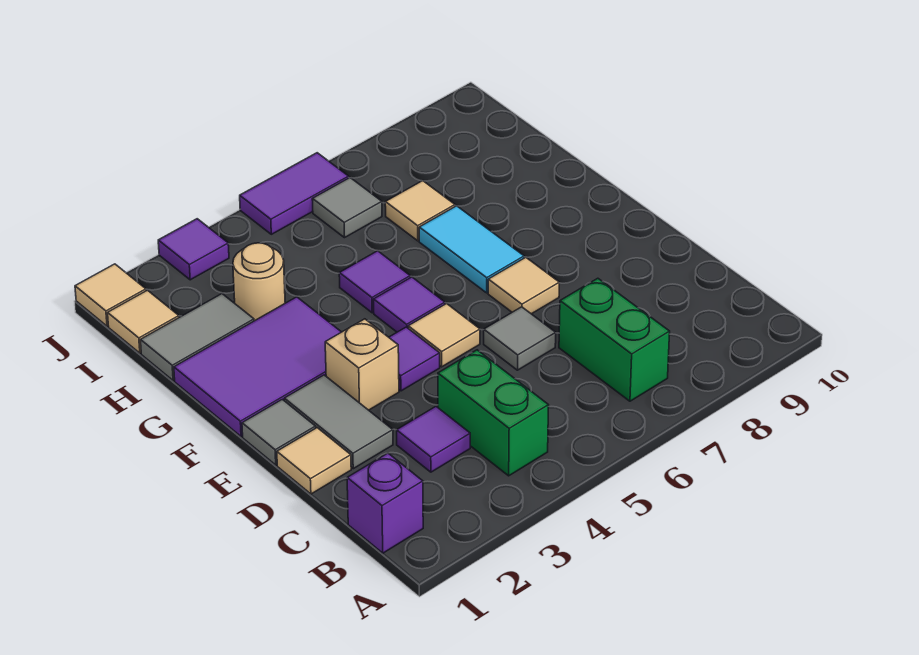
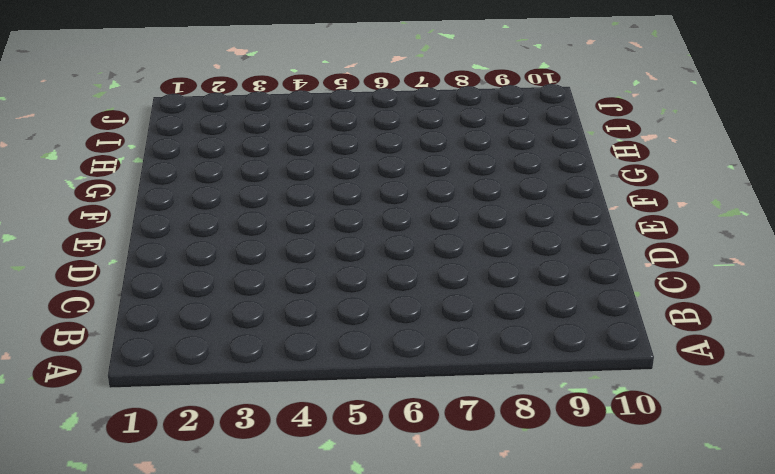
none -> purple brick B1 level 1
none -> green brick B4:C4 level 1
none -> green brick B7:C7 level 1

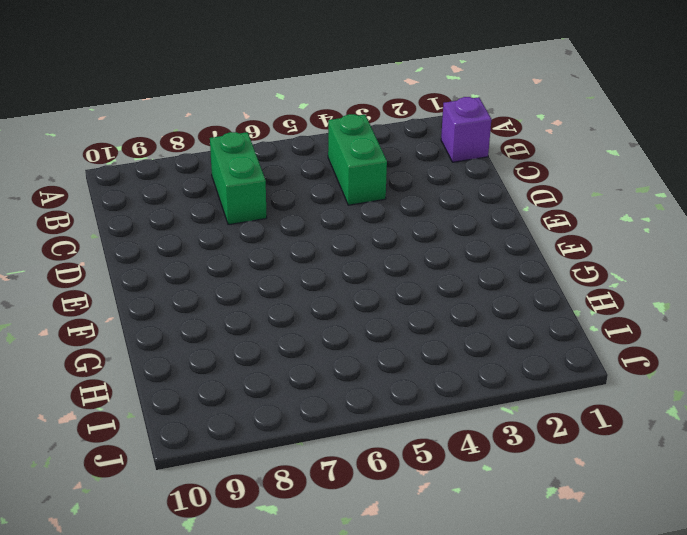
none -> purple tile C3 level 1
none -> tan tile D1 level 1
none -> grey tile D2:E2 level 1

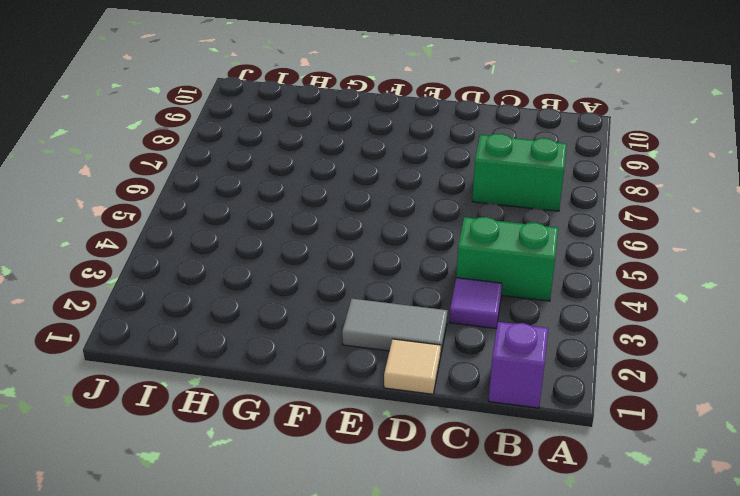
none -> grey tile D6 level 1
none -> grey tile E1 level 1
none -> tan brick E3 level 1

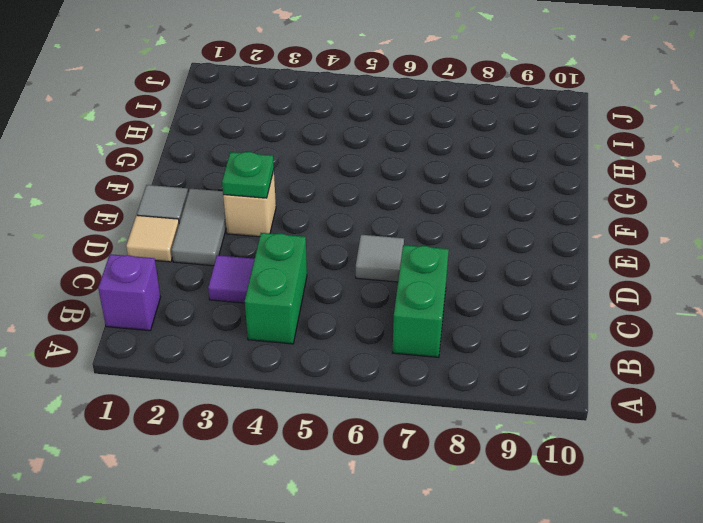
green plate E3 level 2 -> none
none -> purple tile E4 level 1
none -> tan tile E5 level 1
none -> tan tile E7 level 1

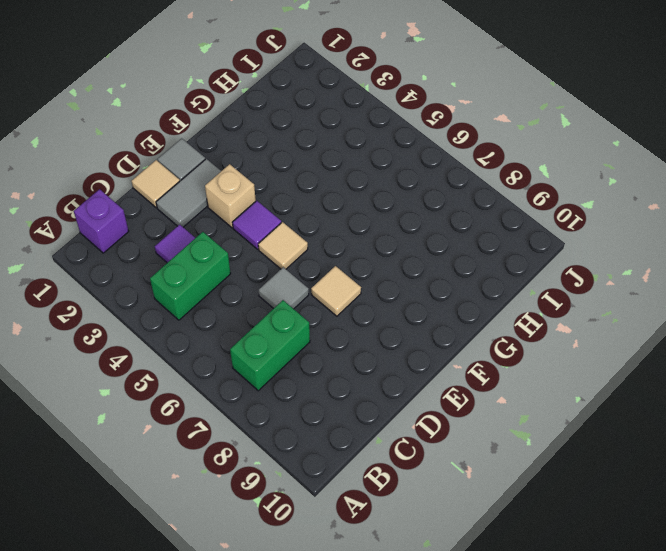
none -> purple tile F1:G3 level 1
none -> purple tile F5 level 1
none -> cyan tile F7:G7 level 1

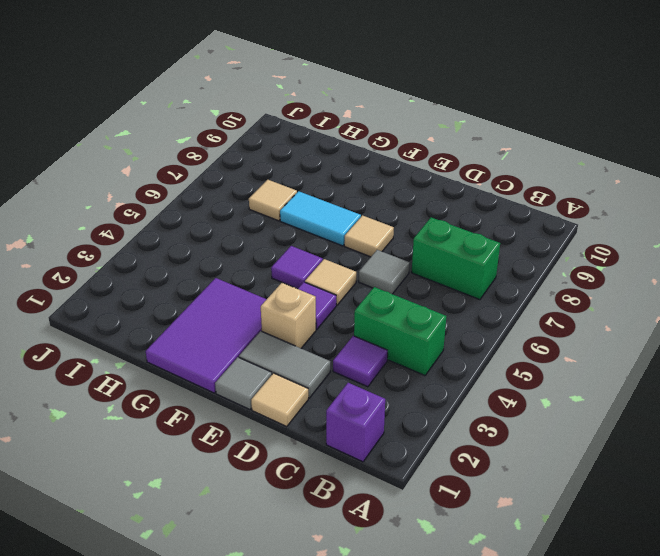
none -> purple tile G5 level 1
none -> grey tile H1:H2 level 1
none -> tan round brick H3 level 1

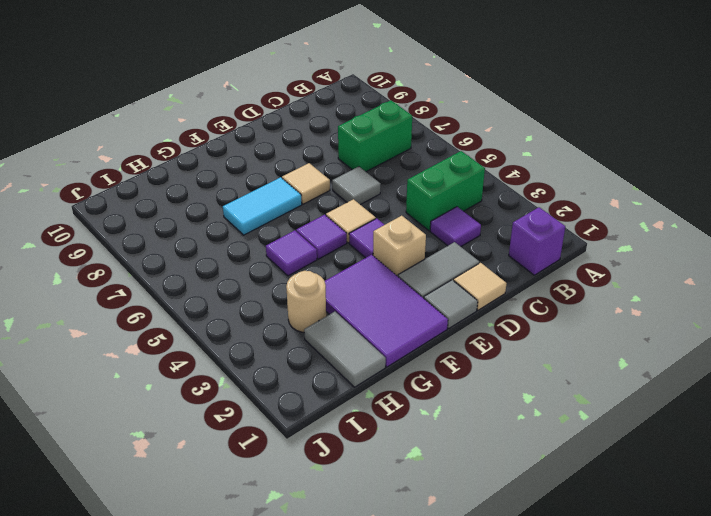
none -> tan tile H7 level 1
none -> tan tile I1 level 1
none -> grey tile I6 level 1

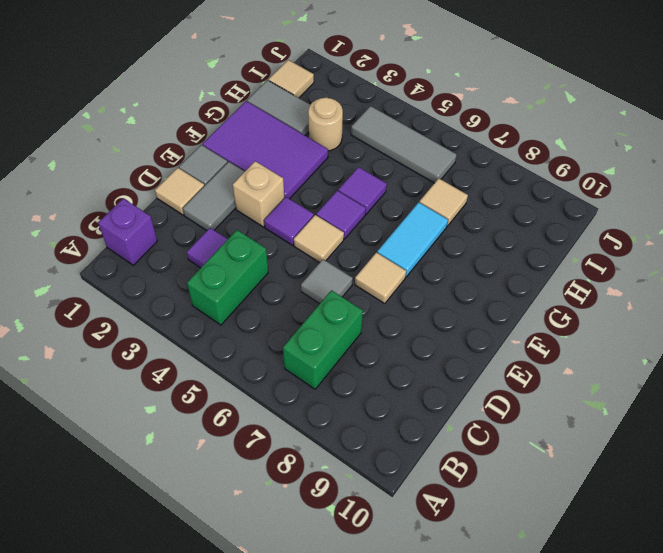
grey tile I4:I6 level 1 -> grey tile I6 level 1
none -> tan tile J1 level 1
none -> purple tile J3 level 1
none -> purple tile J5:J6 level 1

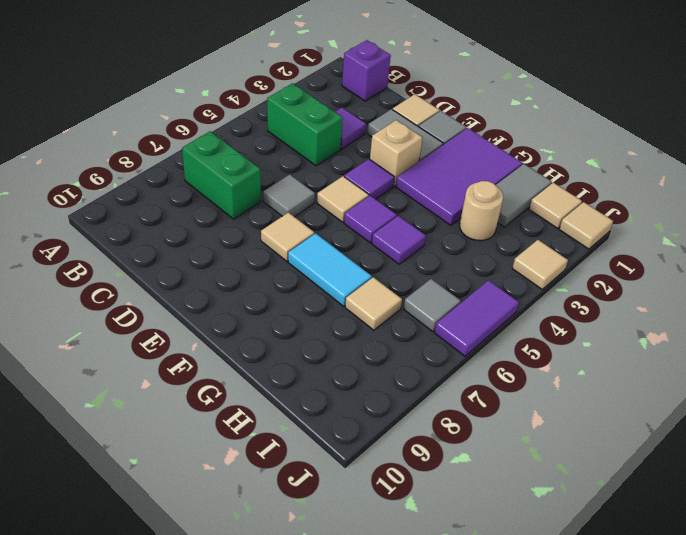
tan tile J3 level 1 -> purple tile J3 level 1

